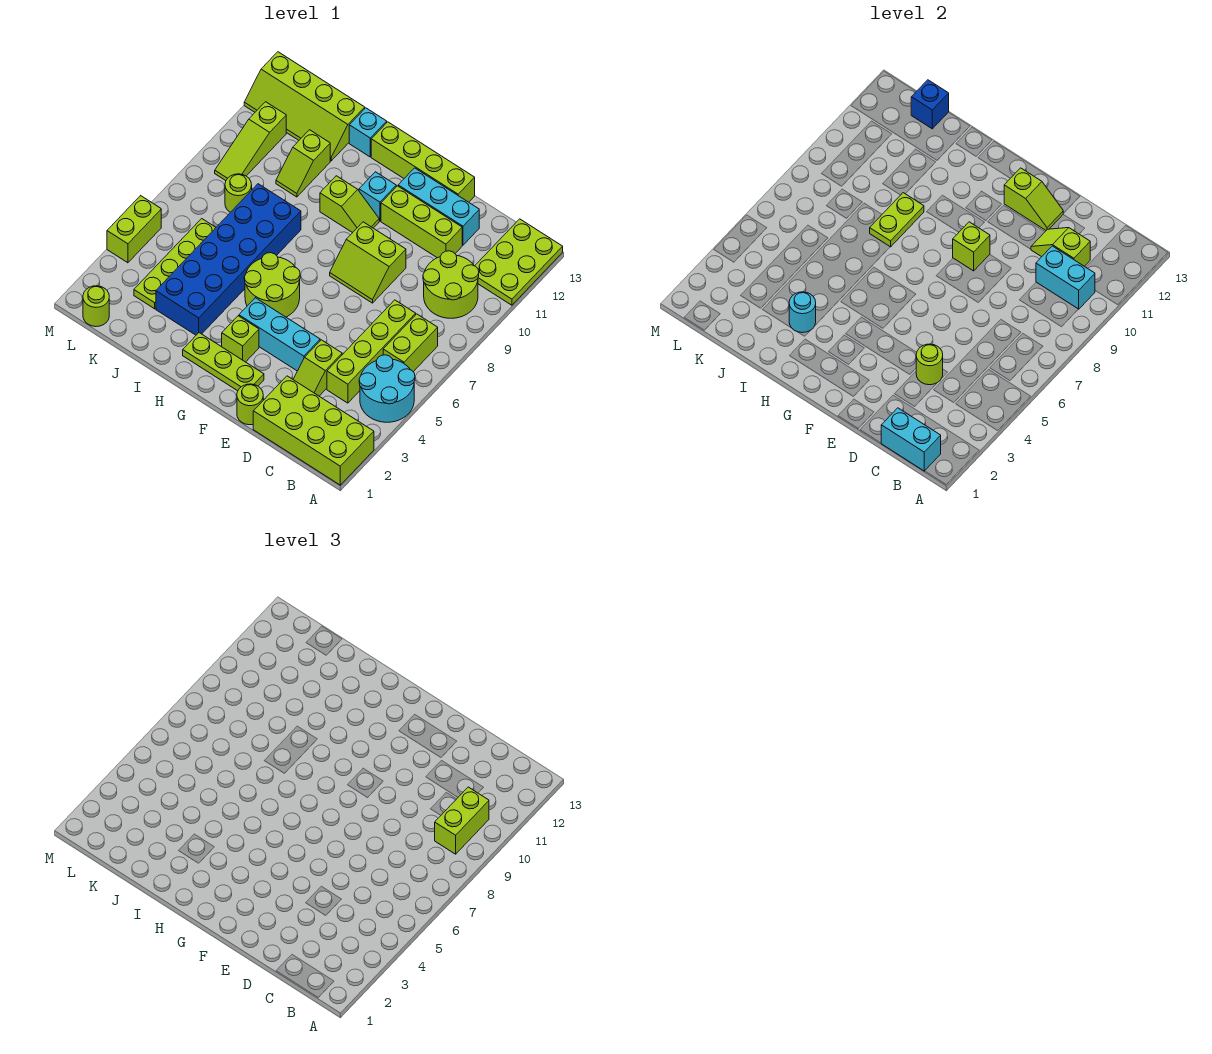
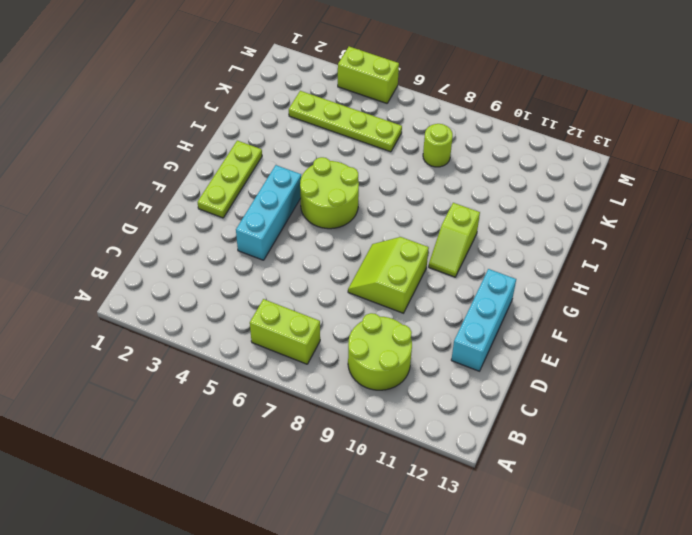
none -> lime brick A1:D2 level 1
none -> cyan round brick A4:B5 level 1
none -> lime plate A11:B13 level 1
none -> lime brick C4:C7 level 1

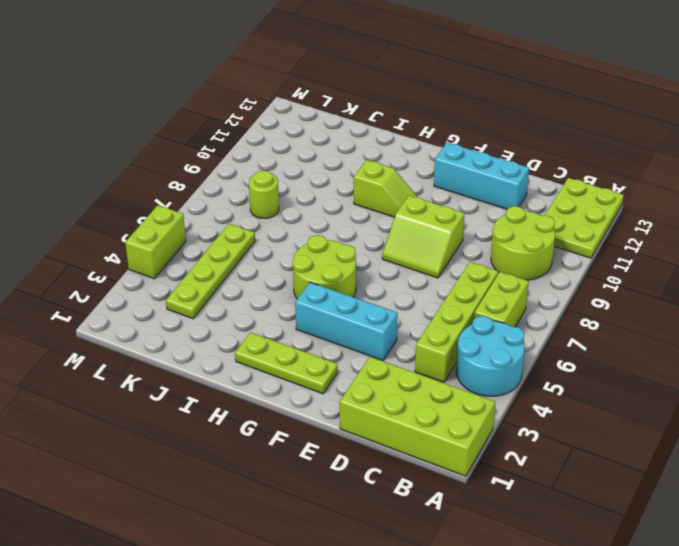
none -> lime slope D3:D4 level 1 top 4
none -> lime brick D11:F11 level 1
none -> lime round brick E1 level 1
none -> lime brick E13:H13 level 1

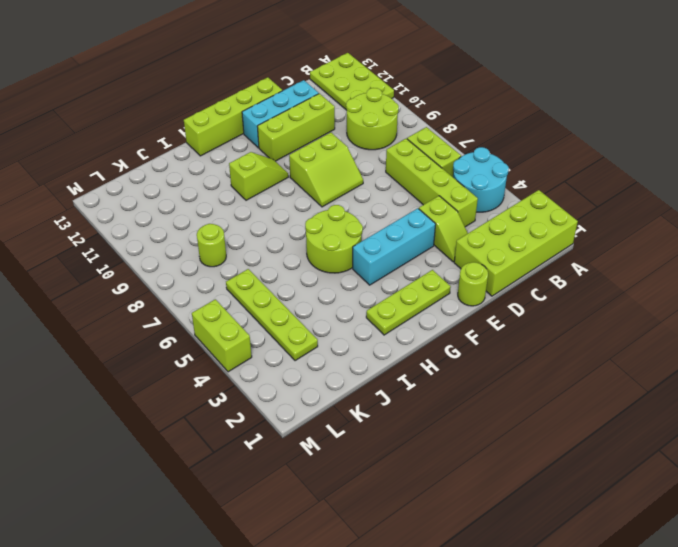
none -> lime brick G3 level 1
none -> cyan brick G11 level 1
none -> blue brick I3:J8 level 1
none -> cyan brick I13 level 1

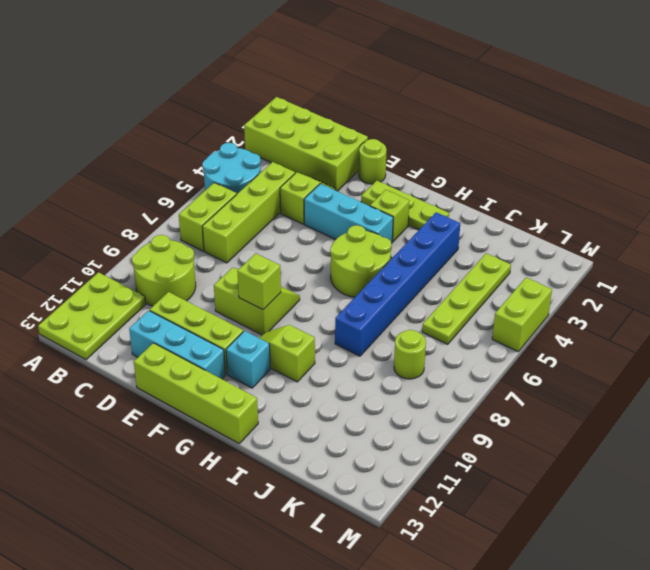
blue brick I3:I8 level 1 -> blue brick I3:J8 level 1
none -> cyan brick I13 level 1
none -> lime slope J10:J11 level 1 top 11
none -> lime slope J12:M13 level 1 top 13
none -> lime round brick L1 level 1

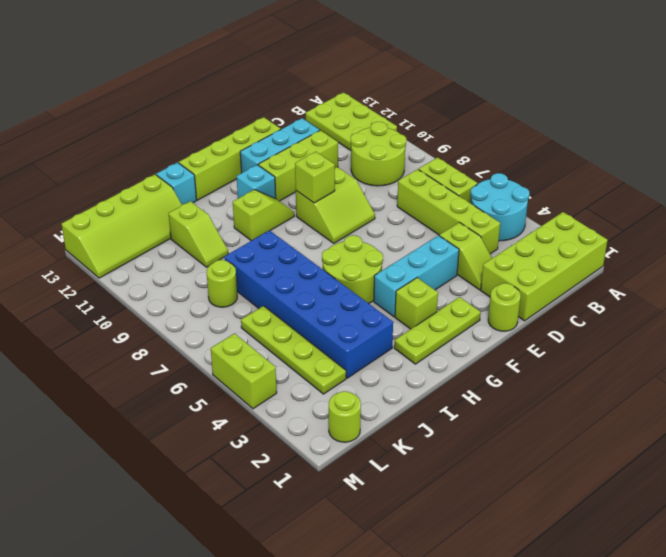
none -> lime slope L9:L11 level 1 top 11
none -> cyan brick B1:C1 level 2
none -> cyan brick B10:C10 level 2
none -> lime slope C11:D11 level 2 top C

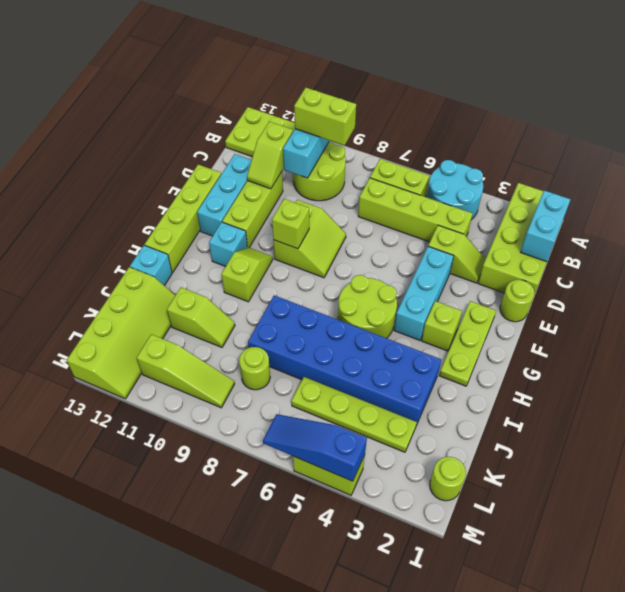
blue slope M4:M6 level 2 top 4 -> none
none -> lime round brick D4 level 2
none -> lime slope E12:F12 level 2 top F
none -> cyan round brick I3 level 2
none -> lime plate I8:I9 level 2

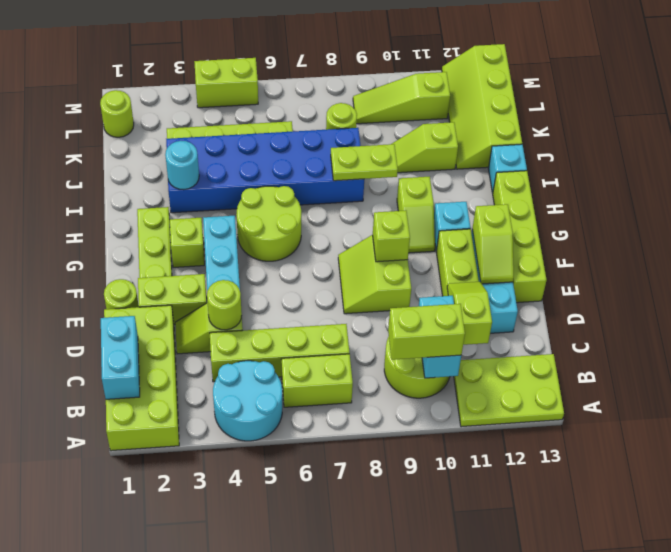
lime brick E2:E3 level 1 -> none
none -> blue brick K13 level 2

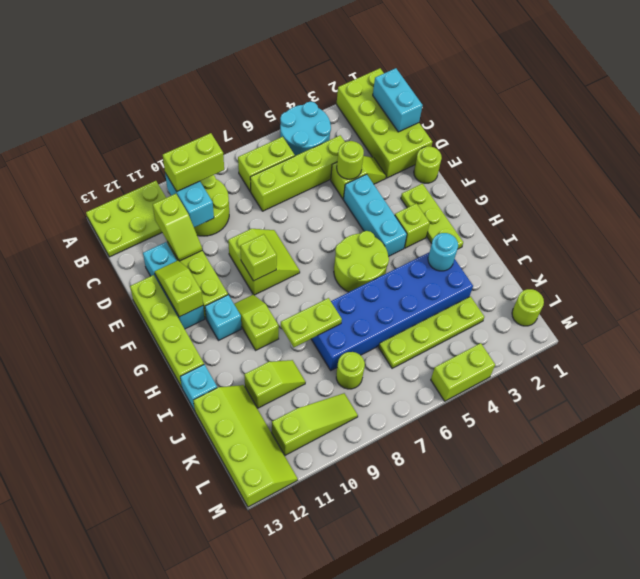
none -> blue brick K13 level 2

